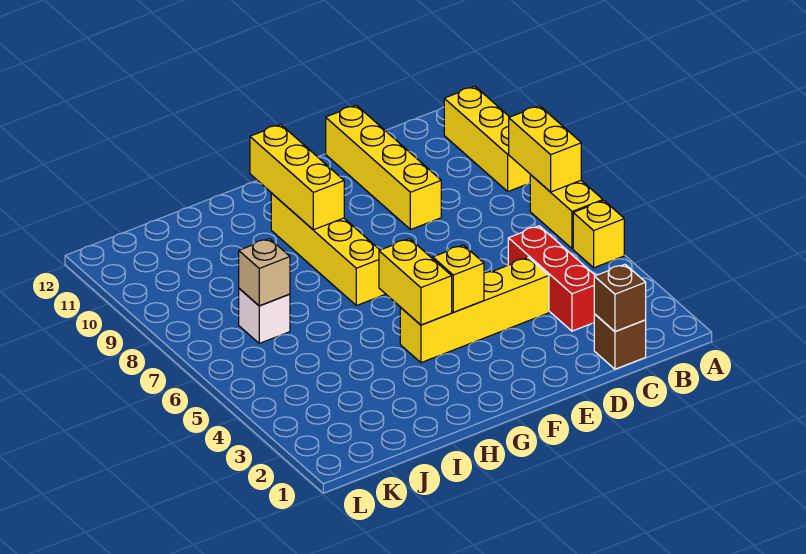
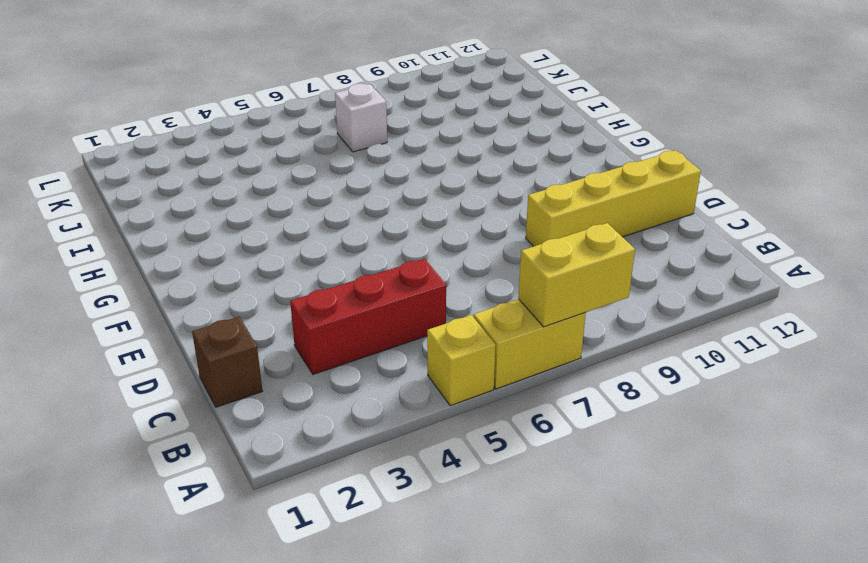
none -> yellow brick A9:A11 level 1
none -> yellow brick D4:G4 level 1
none -> yellow brick G7:G10 level 1

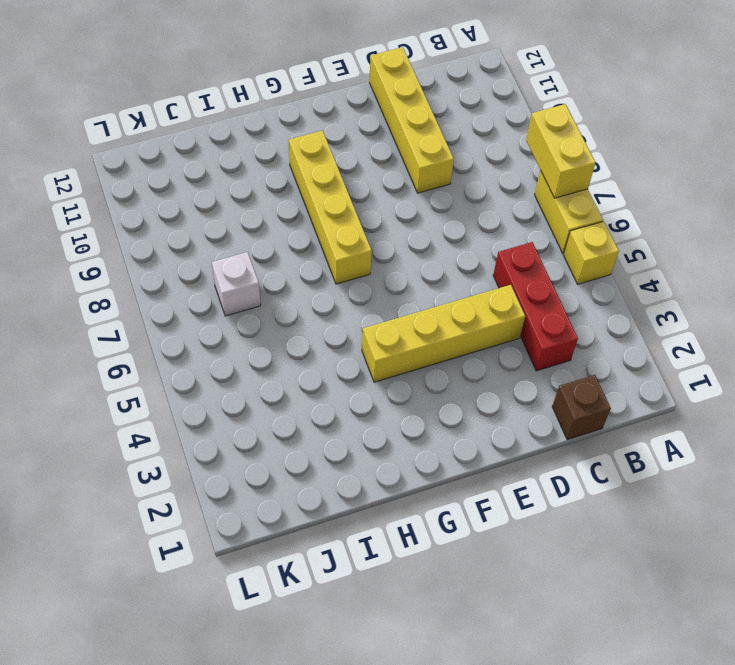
none -> yellow brick A9:A11 level 1
none -> brown brick C1 level 2
none -> yellow brick F4 level 2

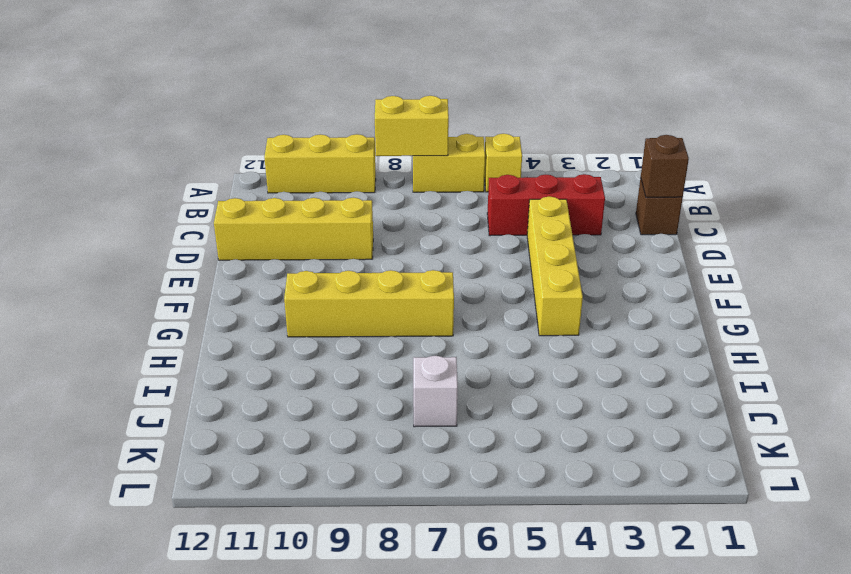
none -> yellow brick F4 level 2
none -> yellow brick G4:G5 level 2
none -> yellow brick G9:G11 level 2

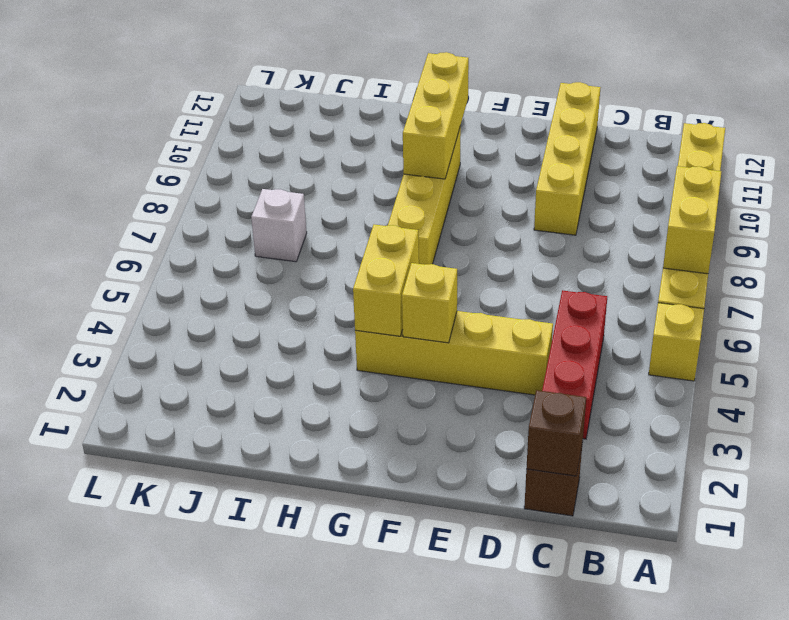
none -> tan brick J7 level 2

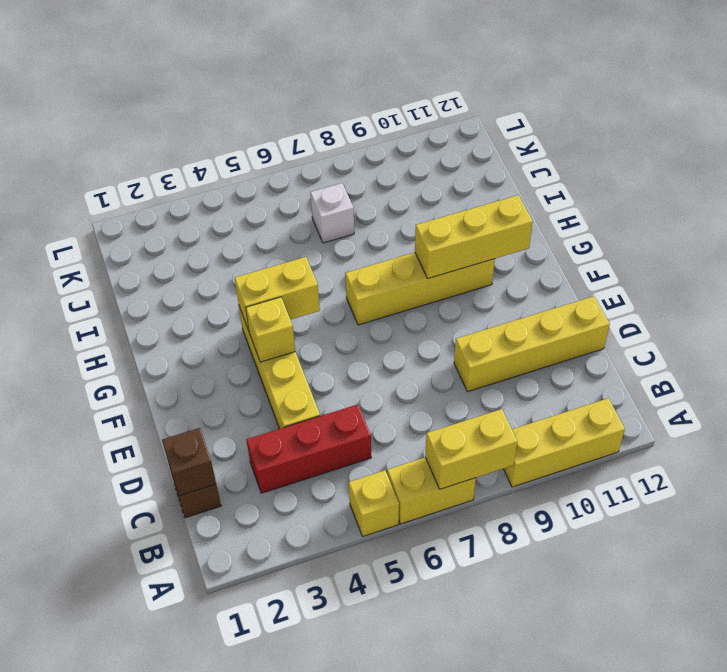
none -> tan brick J7 level 2

